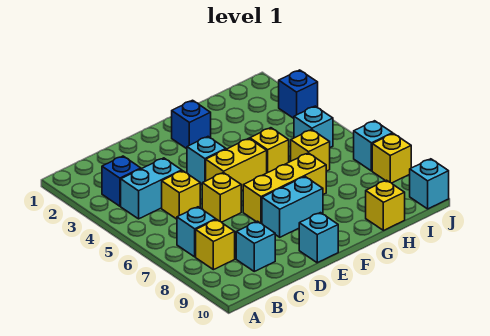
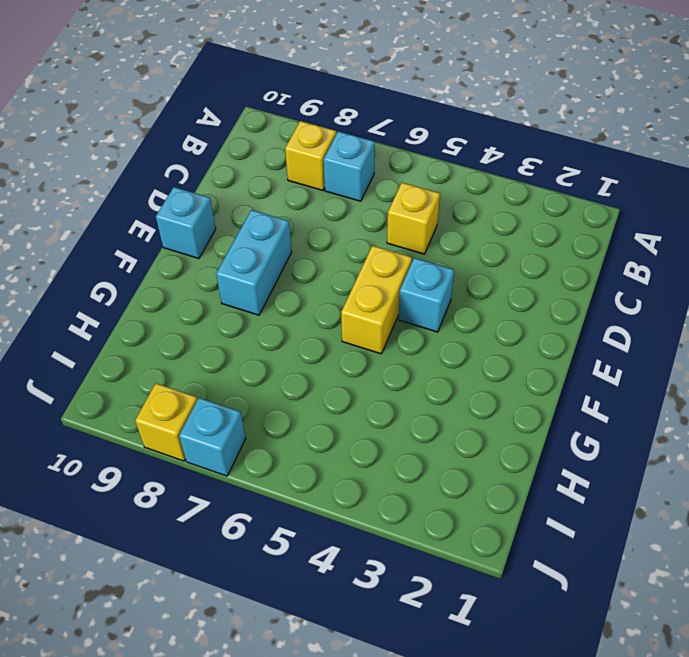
none -> blue brick B3 level 1
none -> cyan brick B4:C4 level 1
none -> cyan brick C9 level 1

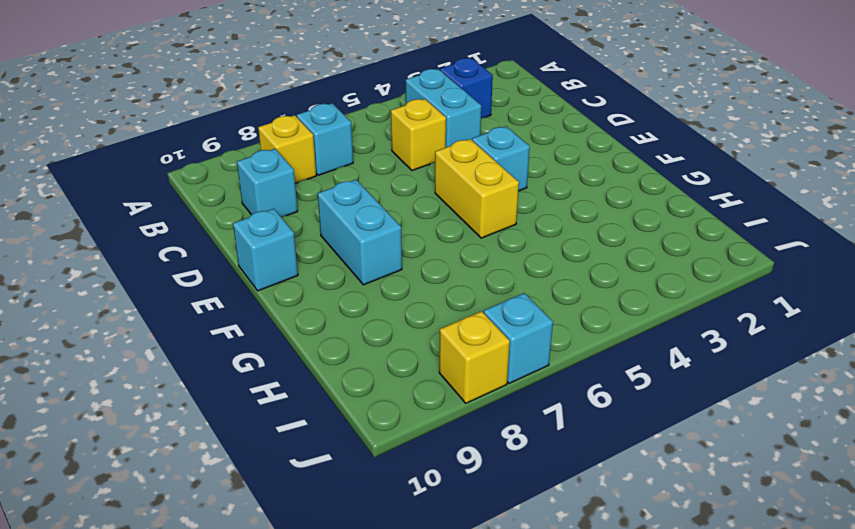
none -> yellow brick D6 level 1
none -> yellow brick E7:G7 level 1
none -> blue brick F2 level 1

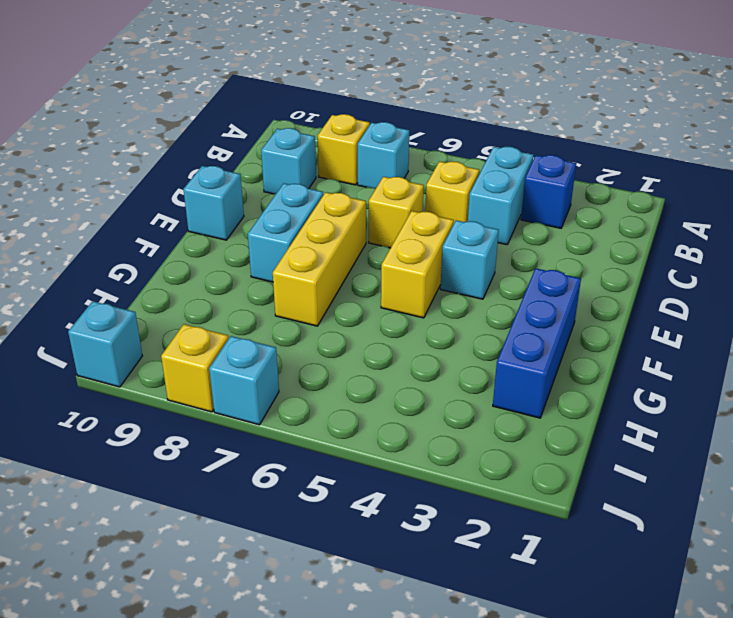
blue brick F2:H2 level 1 -> blue brick F2 level 1
none -> yellow brick G5 level 1
none -> yellow brick H6 level 1
none -> yellow brick H10 level 1

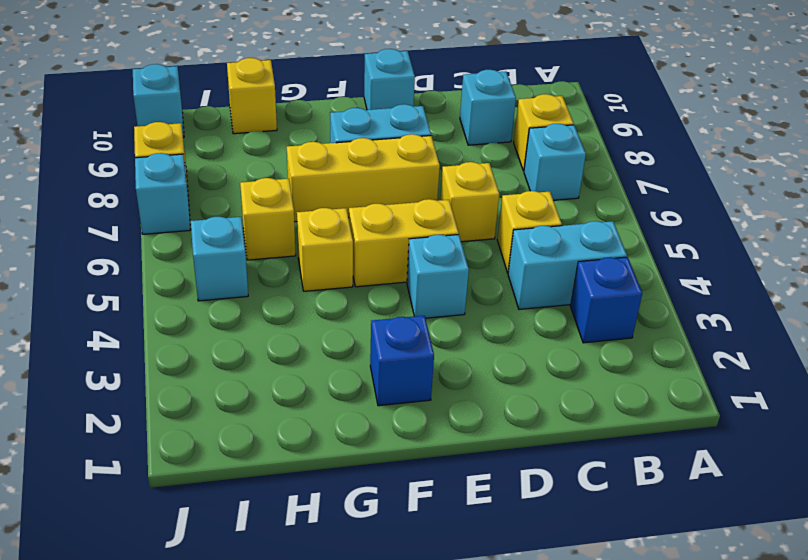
none -> blue brick J3 level 1

